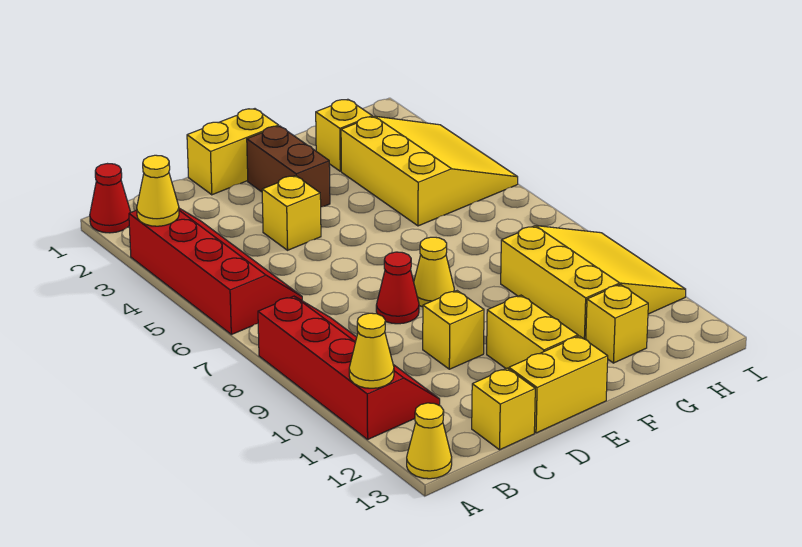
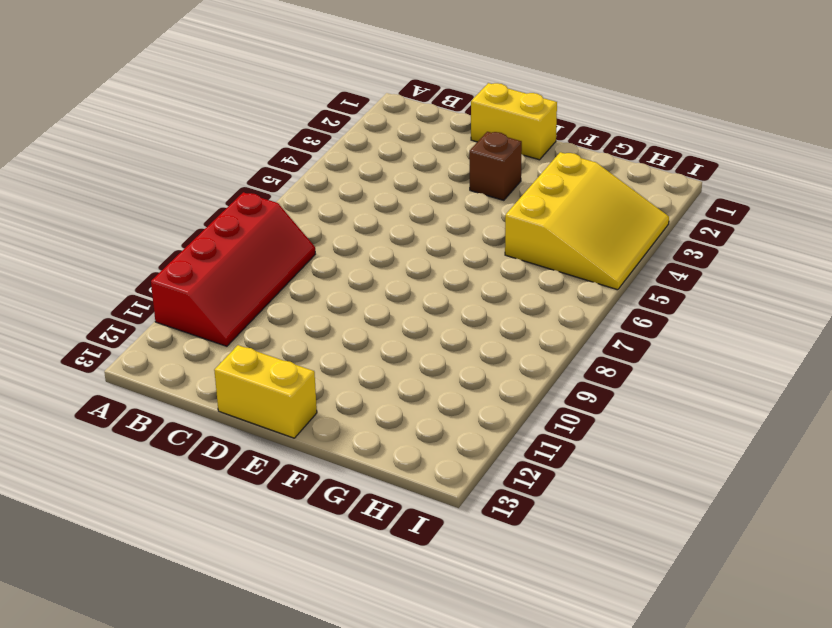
brown brick E3 level 1 -> brown brick E2:E3 level 1
none -> red cone A1 level 1
none -> red slope A3:B6 level 1 top A
none -> yellow cone A13 level 1

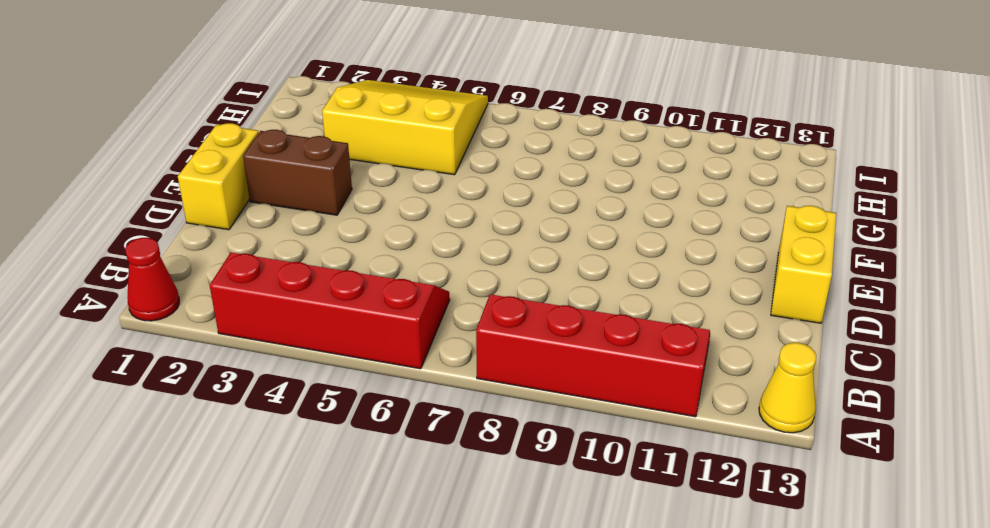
none -> yellow brick C13 level 1
none -> yellow brick D4 level 1
none -> red cone D8 level 1

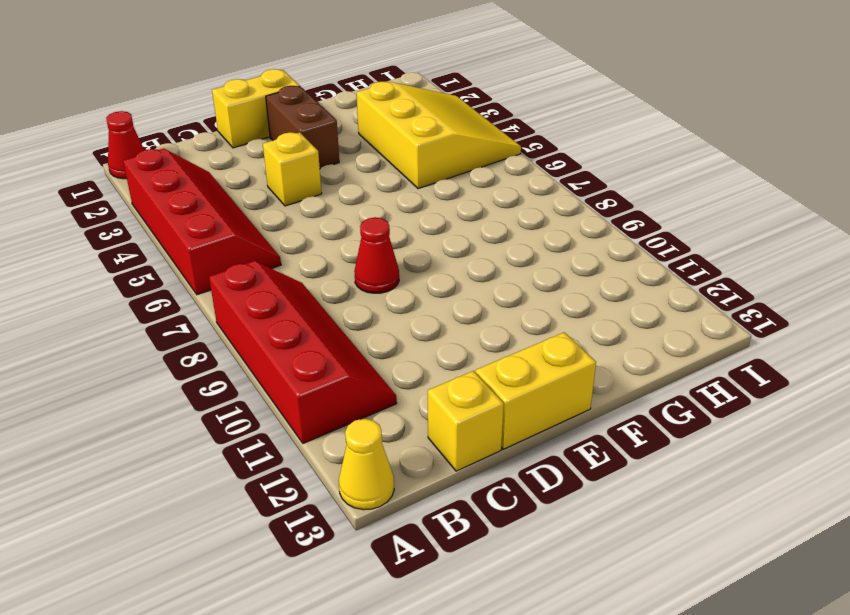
none -> yellow brick D10 level 1
none -> yellow cone E8 level 1
none -> yellow brick E11:E12 level 1

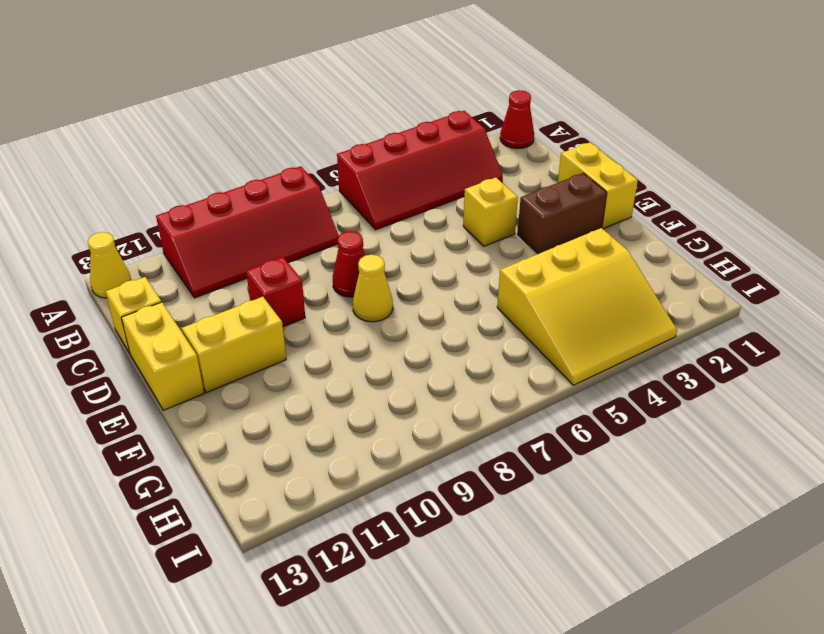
red brick D10 level 1 -> yellow brick D10 level 1
none -> yellow brick G2 level 1
none -> yellow slope G9:I11 level 1 top G
none -> yellow brick G12 level 1

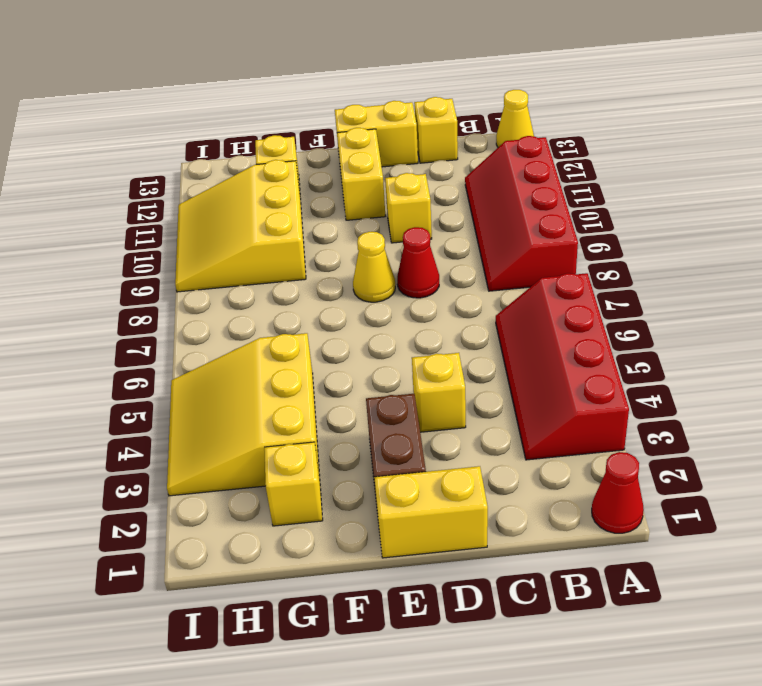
none -> yellow cone A3 level 2
none -> yellow cone A11 level 2

